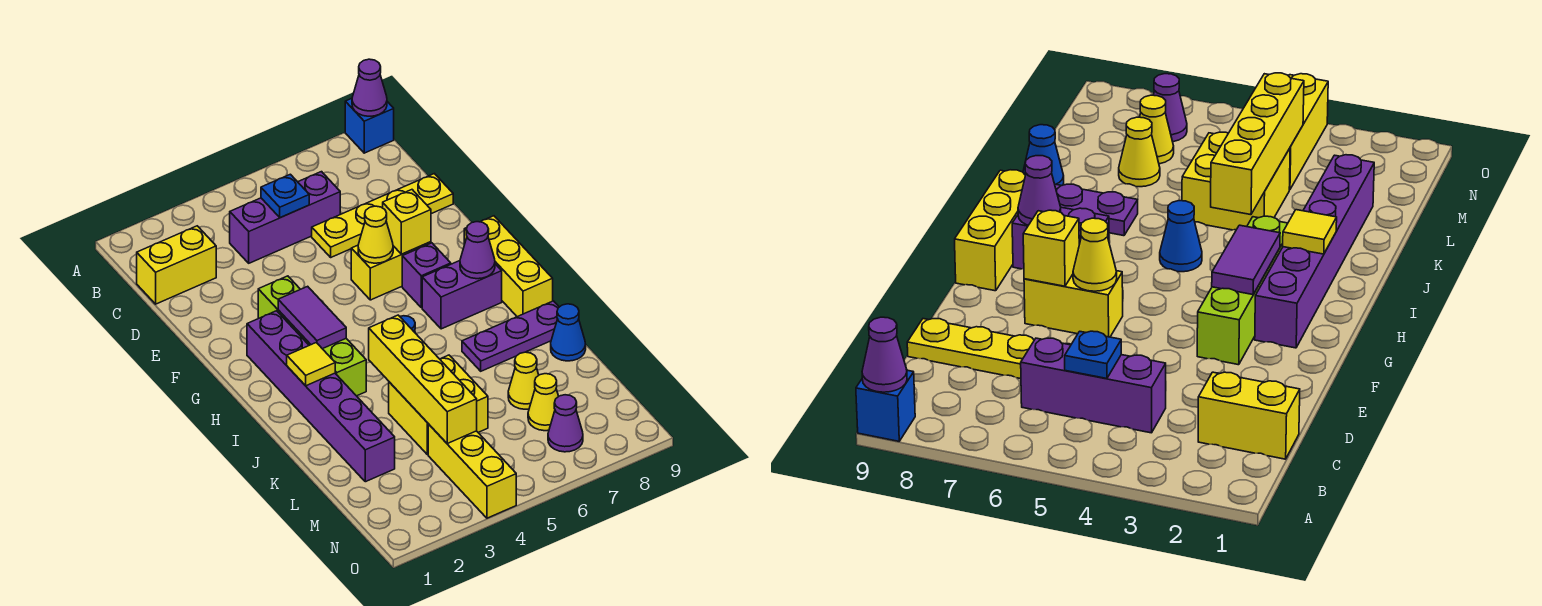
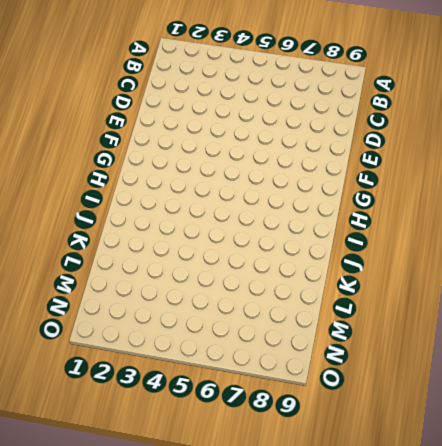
none -> blue brick A9 level 1
none -> yellow brick C1:C2 level 1
none -> purple brick C4:C6 level 1

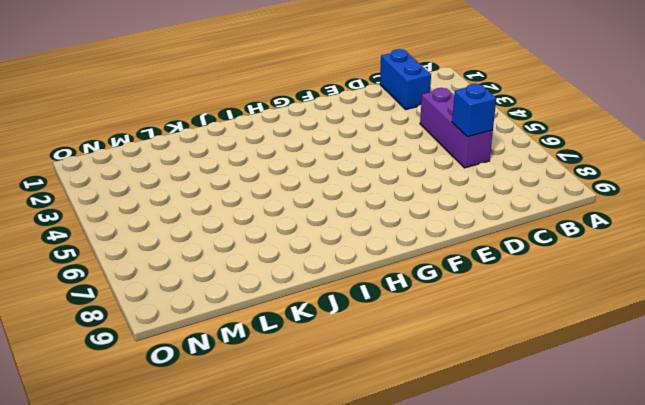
blue brick C1:C2 level 1 -> yellow brick C1:C2 level 1
blue brick C6 level 2 -> blue brick A9 level 1
none -> yellow plate D6:D9 level 1
none -> lime brick F3:I3 level 1
none -> yellow brick F6:F7 level 1

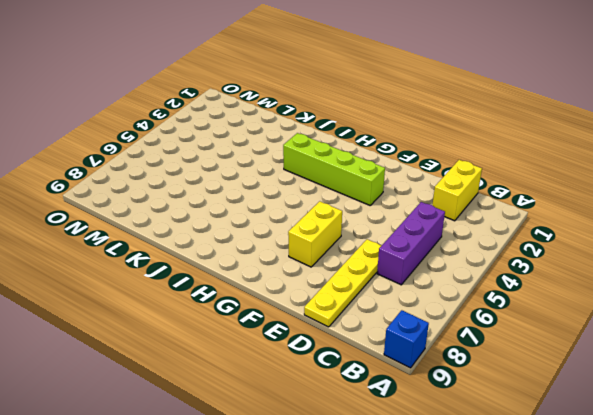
none -> purple brick G2:L2 level 1
none -> purple brick G7 level 1
none -> yellow brick G9:I9 level 1

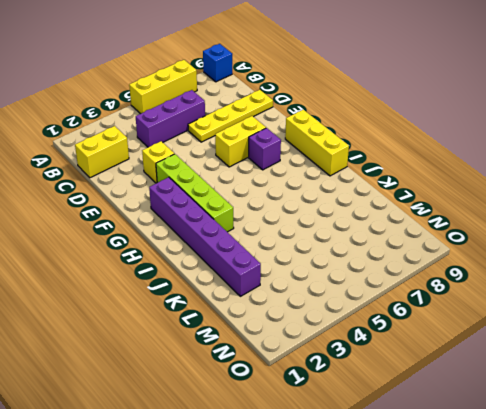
yellow brick A5:A7 level 1 -> yellow brick M4:O4 level 1
yellow brick E3 level 1 -> yellow brick F7 level 2
none -> purple brick H7:H8 level 1
none -> blue cone I5 level 1
none -> purple plate J7:J9 level 1

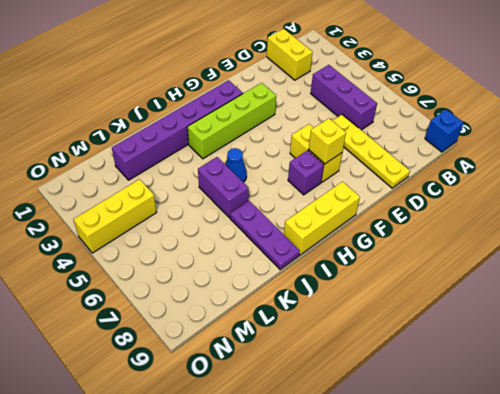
purple brick J5:J6 level 1 -> purple brick H7:H8 level 1
none -> yellow brick K4:L5 level 1
none -> blue cone K9 level 1
none -> yellow cone L7 level 1

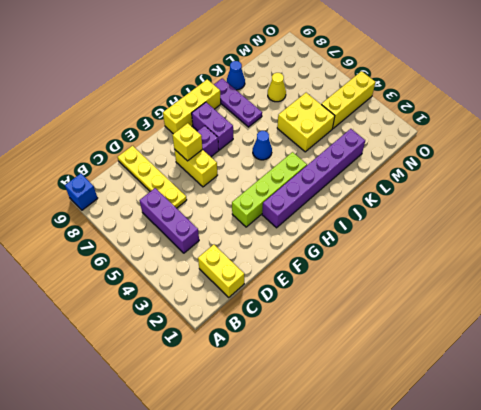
none -> yellow cone M7 level 1
none -> purple cone N7 level 1
none -> purple cone A9 level 2

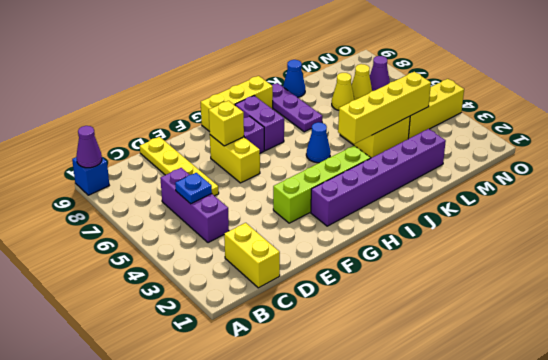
none -> yellow cone F6 level 2
none -> purple tile G3:H3 level 2
none -> purple cone H8 level 2

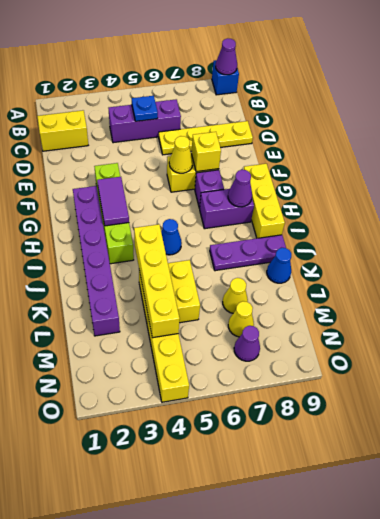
none -> yellow tile I2 level 2

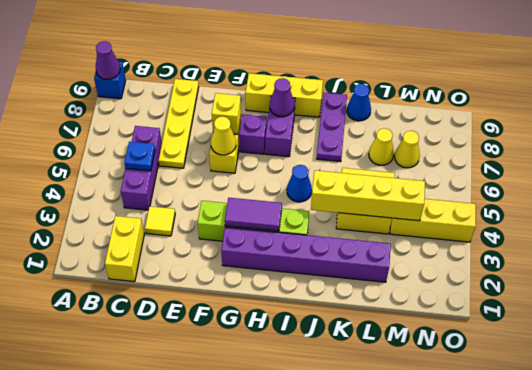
yellow tile D3 level 1 -> yellow tile I2 level 2
none -> purple cone N7 level 1

